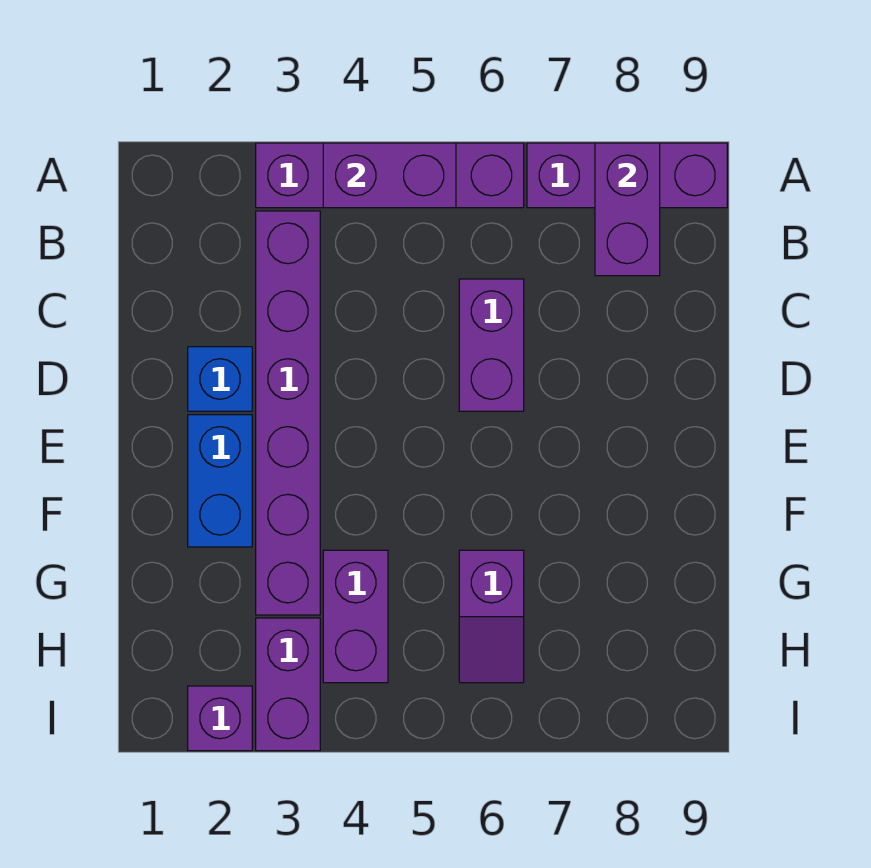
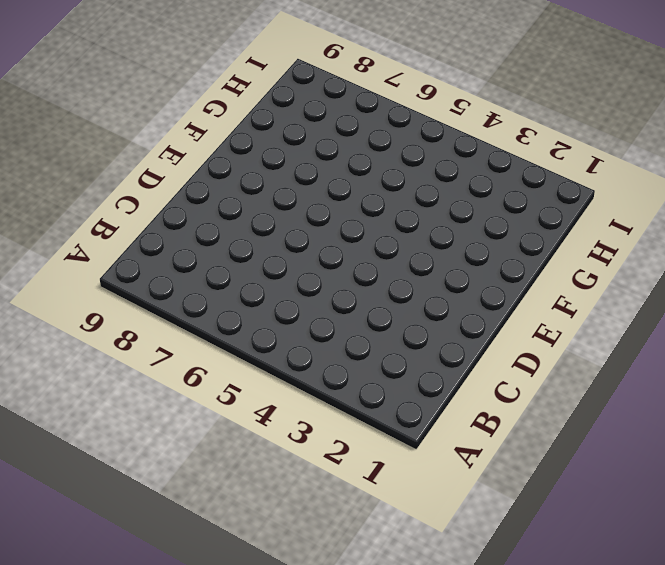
none -> purple brick A3:A6 level 1
none -> purple brick A7:A9 level 1
none -> purple brick B3:G3 level 1

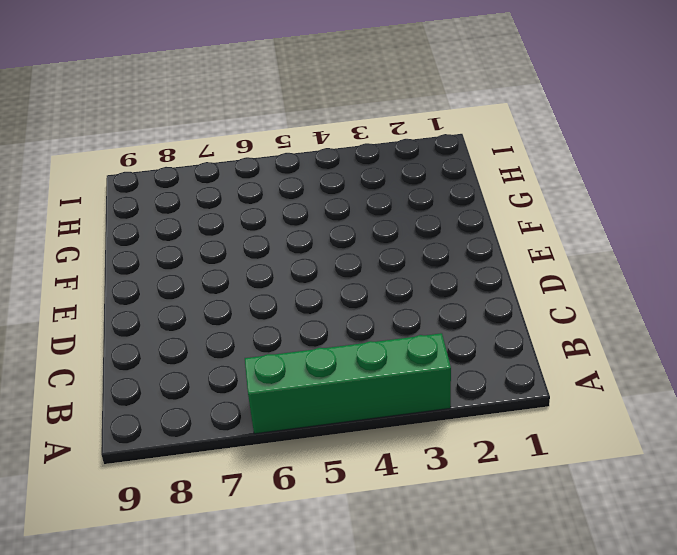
green brick A3:A6 level 1 -> purple brick A3:A6 level 1
none -> purple brick A7:A9 level 1
none -> purple brick B3:G3 level 1
none -> purple brick C6:D6 level 1

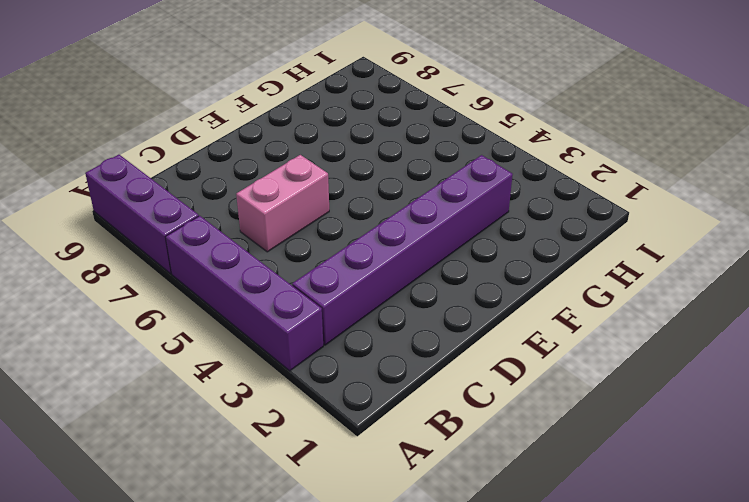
pink brick C6:D6 level 1 -> purple brick C6:D6 level 1
none -> blue brick D2 level 1
none -> blue brick E2:F2 level 1
none -> purple brick G4:H4 level 1

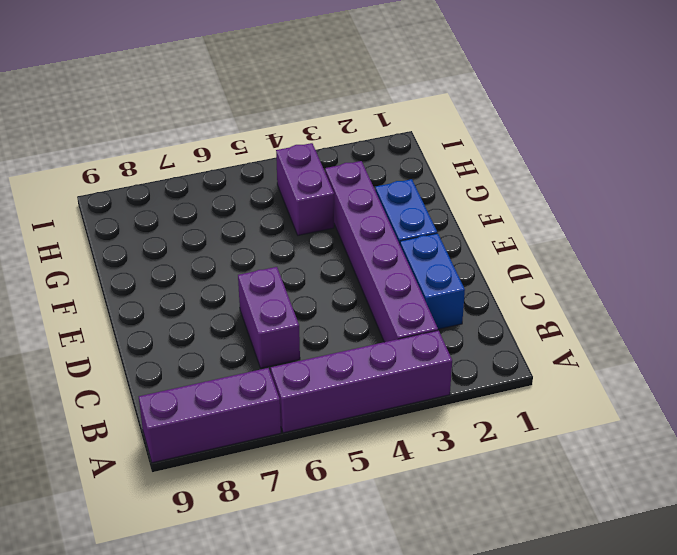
blue brick C2:D2 level 1 -> blue brick D2 level 1
none -> purple slope G6:H6 level 1 top G
none -> purple brick H3:I3 level 1
none -> purple brick I2 level 1

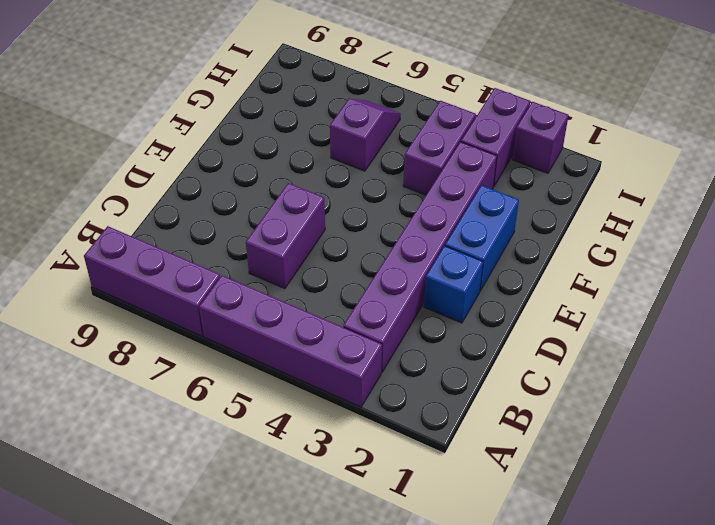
none -> purple brick A4:A5 level 2
none -> purple brick A8:B8 level 2

